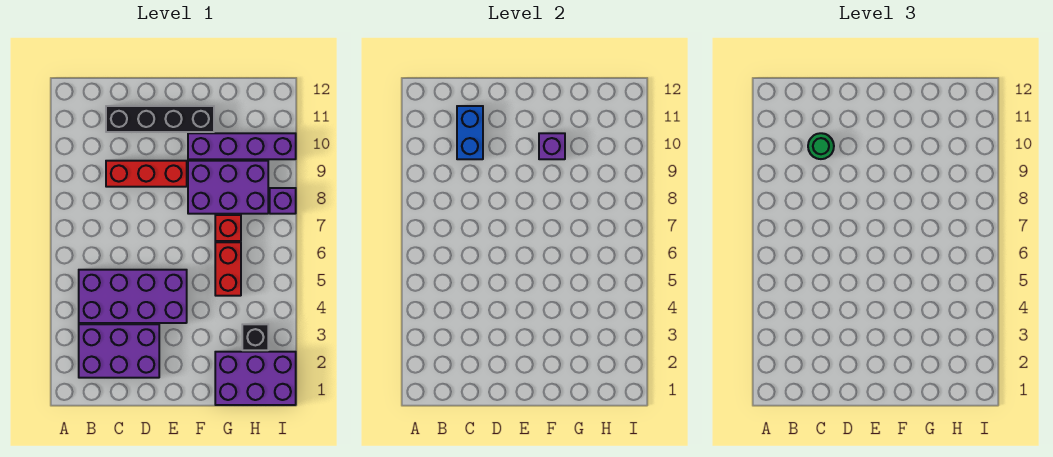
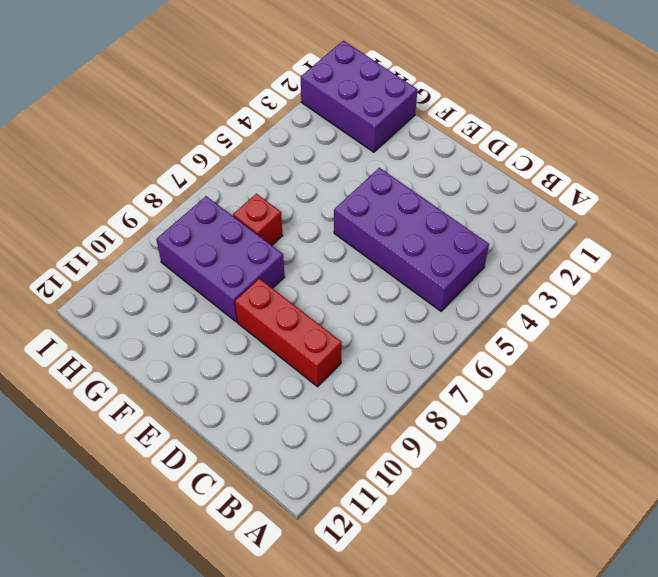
none -> purple brick B2:D3 level 1
none -> black brick C11:F11 level 1
none -> purple brick F10:I10 level 1

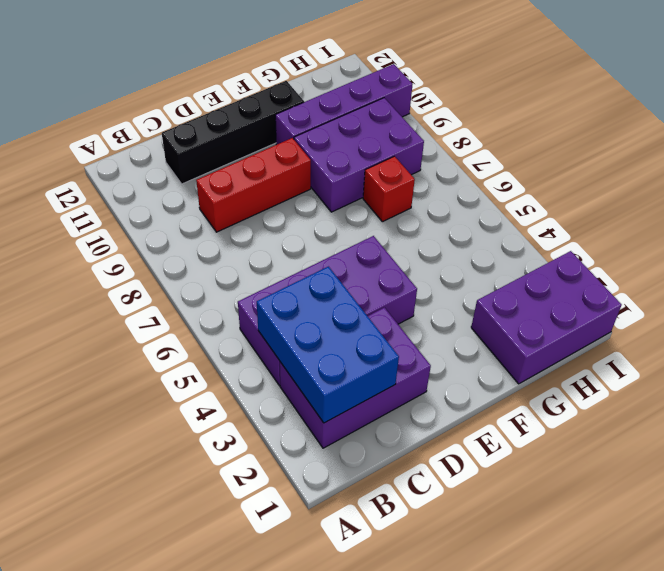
blue brick B2:C4 level 2 -> none
none -> red brick G5:G6 level 1
none -> black brick H3 level 1
none -> purple brick I8 level 1

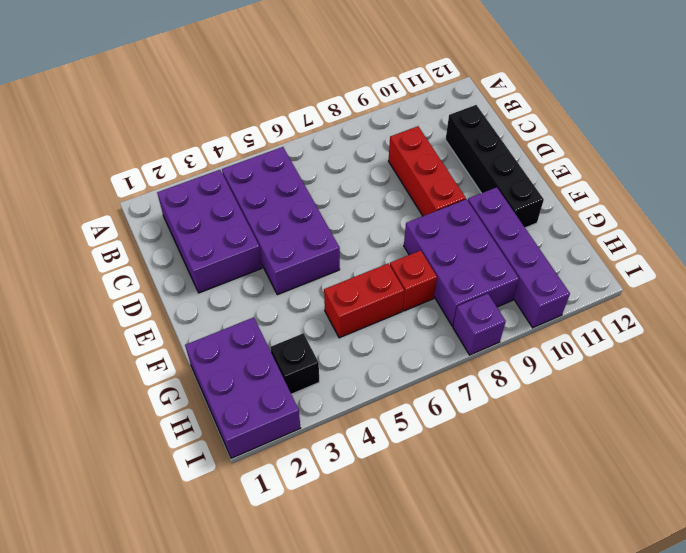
none -> blue brick C10:C11 level 2
none -> purple brick F10 level 2
none -> green round brick C10 level 3

